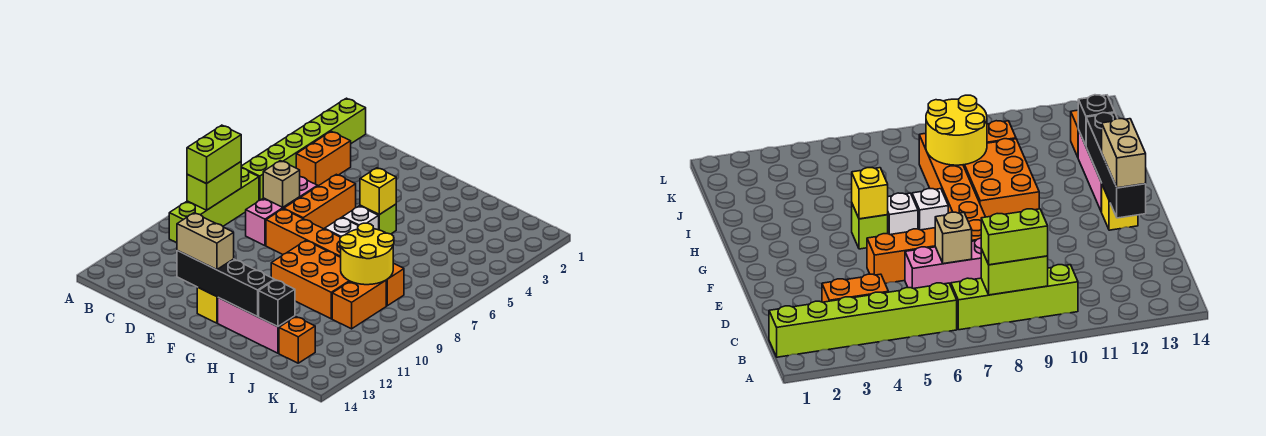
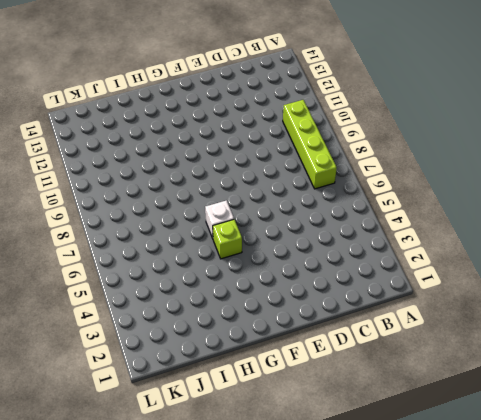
none -> lime brick B1:B6 level 1
none -> orange brick C3:C4 level 1
none -> pink brick D6:D8 level 1

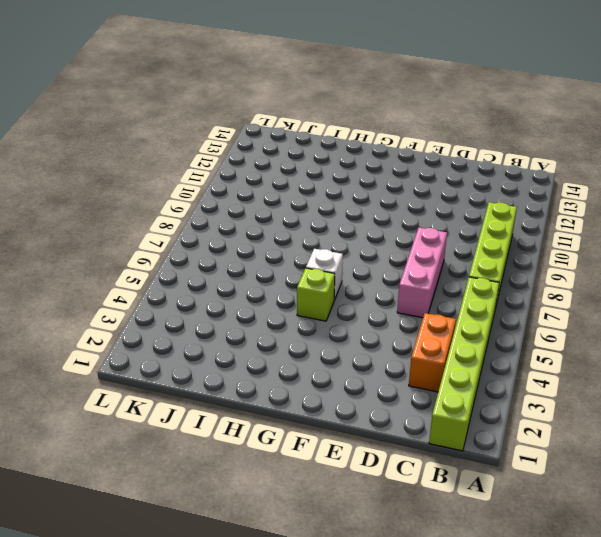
none -> orange brick E5:E7 level 1
none -> orange brick E8:J8 level 1
none -> yellow brick F13 level 1

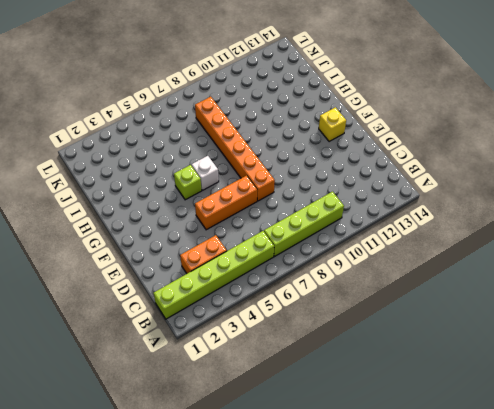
none -> pink brick D6:D8 level 1
none -> white brick G7 level 1
none -> orange brick G9:I10 level 1

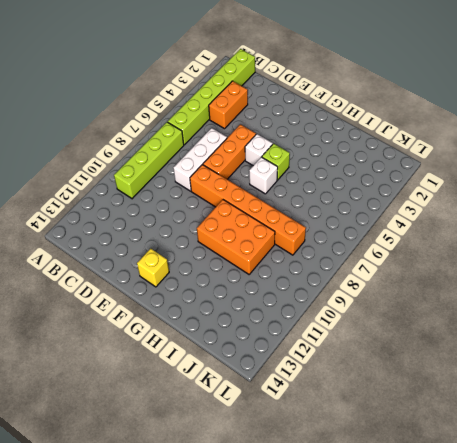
white brick D6:D8 level 1 -> pink brick D6:D8 level 1
white brick F5 level 1 -> white brick G7 level 1
none -> pink brick G13:I13 level 1
none -> orange brick J9:J10 level 1
none -> orange brick J13 level 1

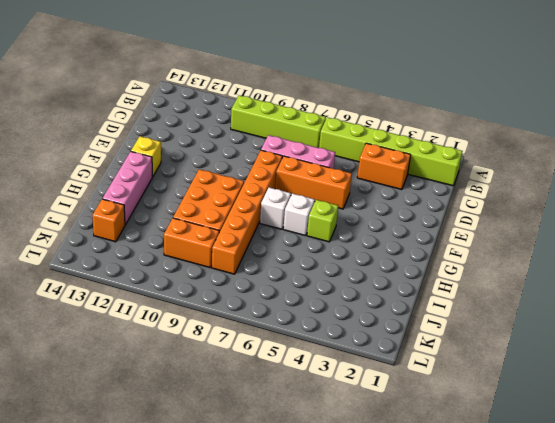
none -> lime brick B8:B9 level 2
none -> tan brick D7 level 2
none -> black brick E13:H13 level 2

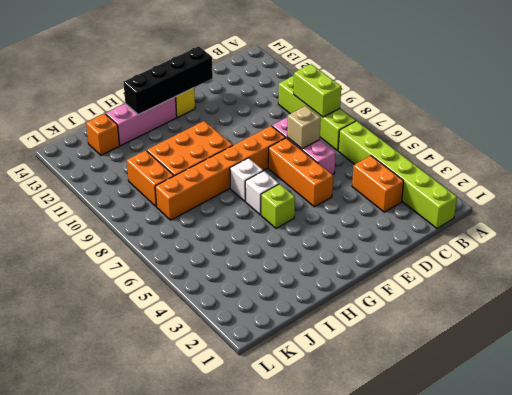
none -> yellow brick G5 level 2
none -> yellow round brick I8:J9 level 2
none -> black brick I13 level 2

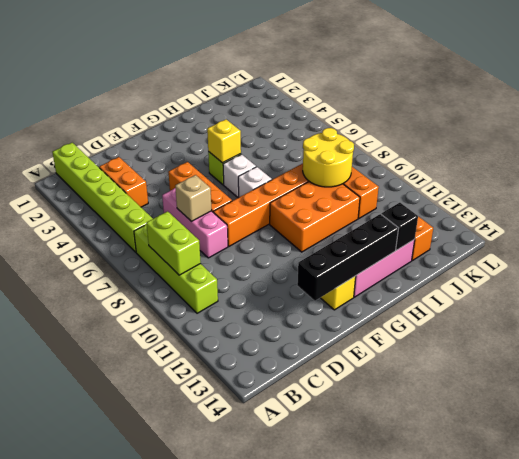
none -> lime brick B8:B9 level 3
none -> tan brick E13:F13 level 3

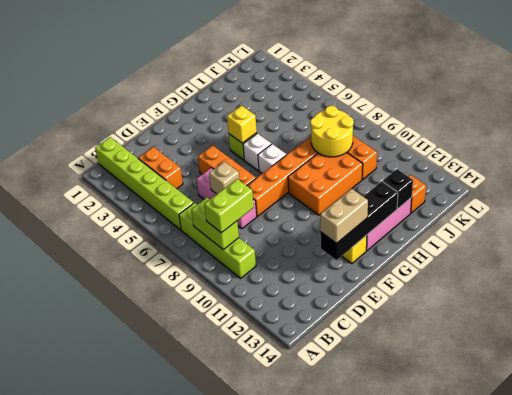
lime brick B9:C9 level 3 -> lime brick B8:B9 level 3

